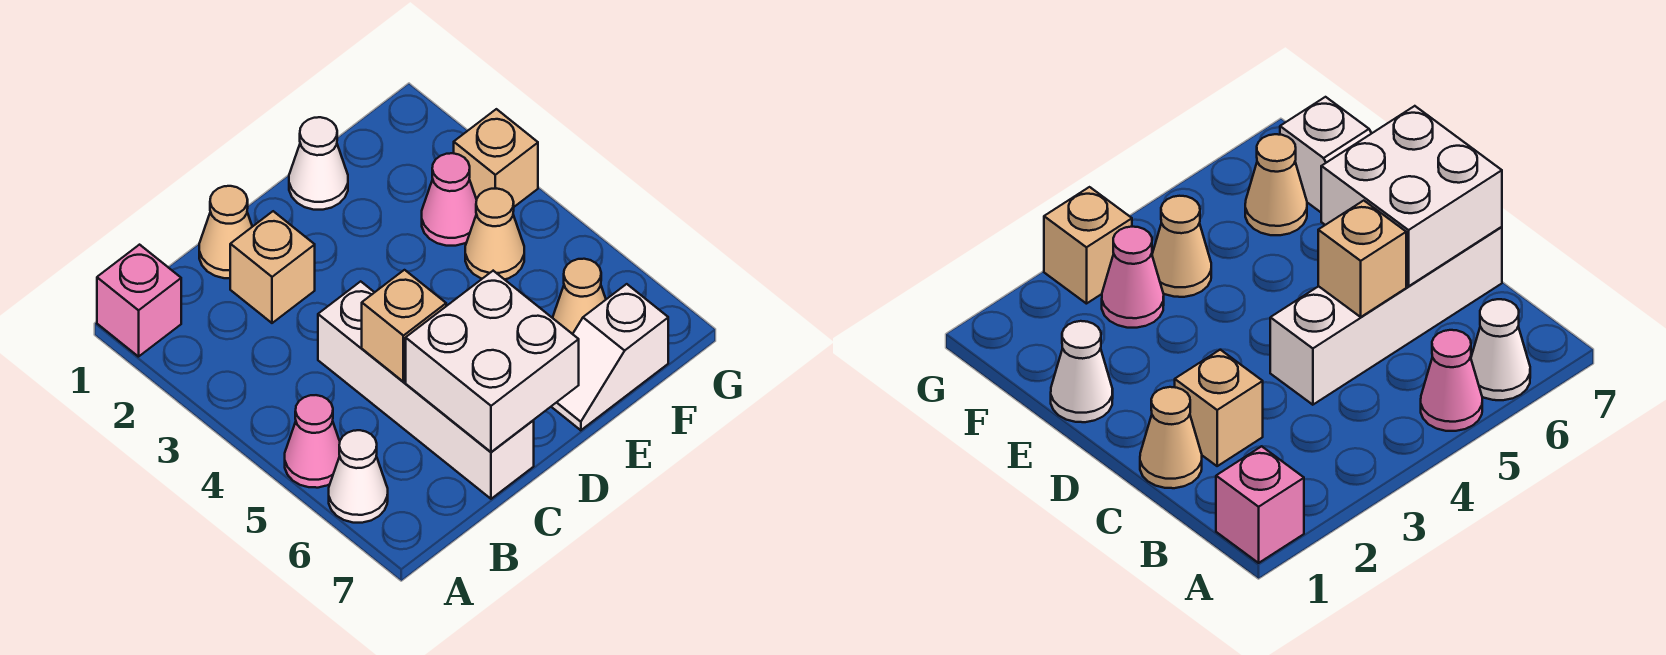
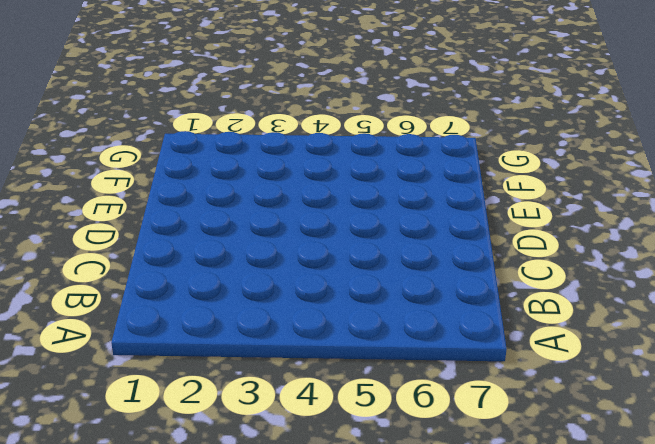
none -> pink brick A1 level 1
none -> pink cone A5 level 1
none -> white cone A6 level 1

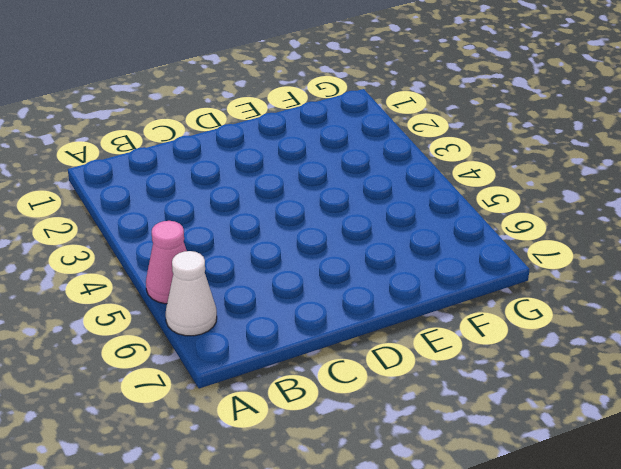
none -> pink brick A1 level 1
none -> tan cone C1 level 1
none -> tan brick C2 level 1

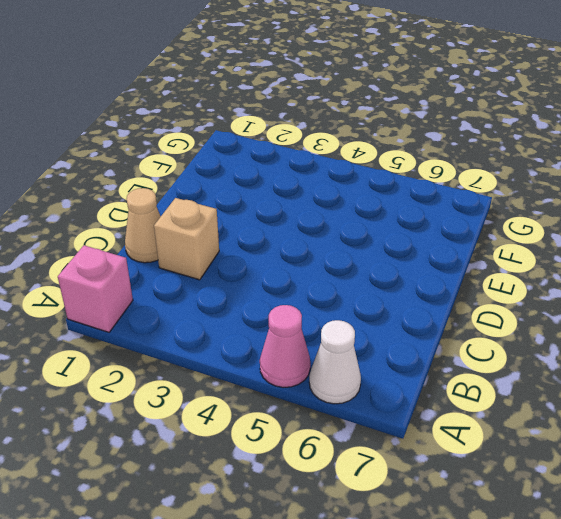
none -> white brick C4:C7 level 1
none -> white cone E1 level 1
none -> white slope E7:F7 level 1 top F

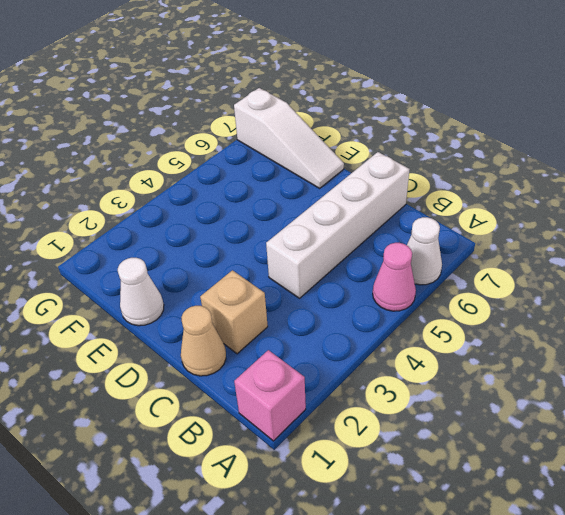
white slope E7:G7 level 1 top G -> white slope E7:F7 level 1 top F
none -> pink cone F3 level 1
none -> tan cone F4 level 1
none -> tan cone F6 level 1

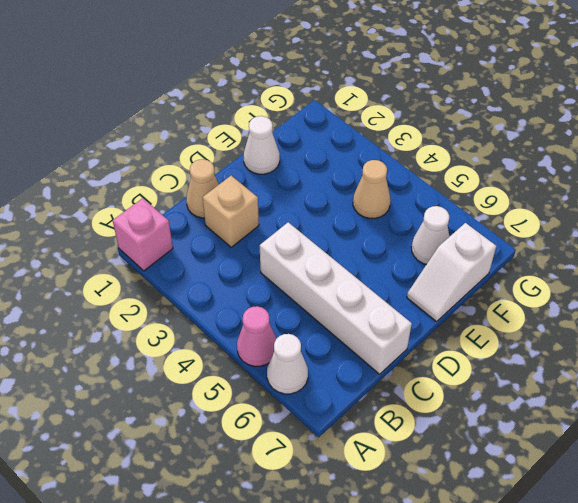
white cone F6 level 1 -> tan cone F6 level 1
none -> pink cone F3 level 1
none -> tan brick G3 level 1
none -> tan brick C5 level 2

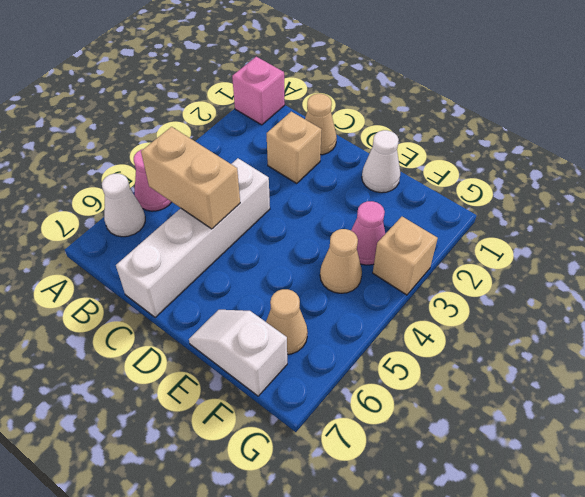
tan brick B5:C5 level 2 -> tan brick C5 level 2
none -> white brick C6:D7 level 2

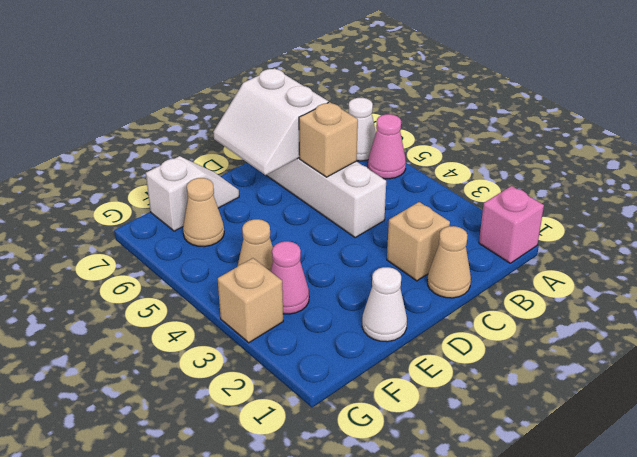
white slope C6:D7 level 2 top C -> white brick C6:D7 level 2

